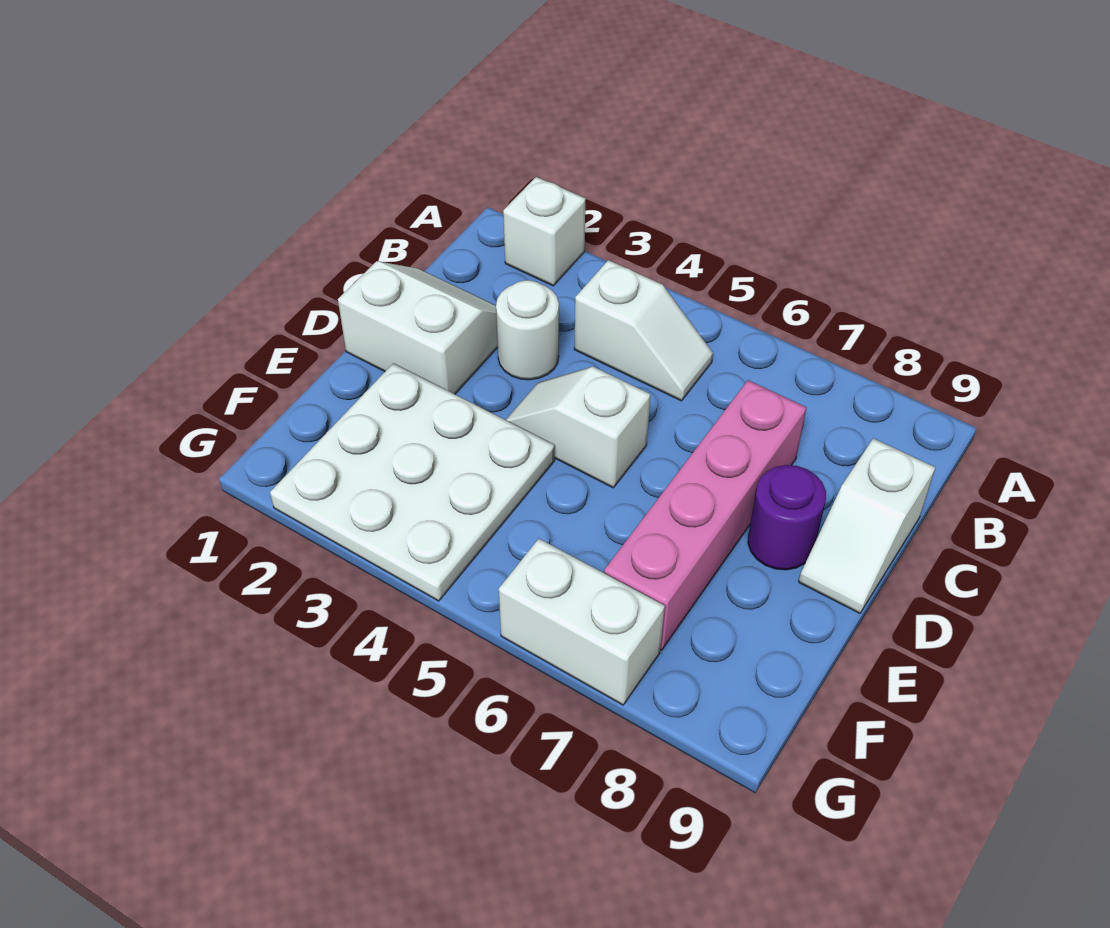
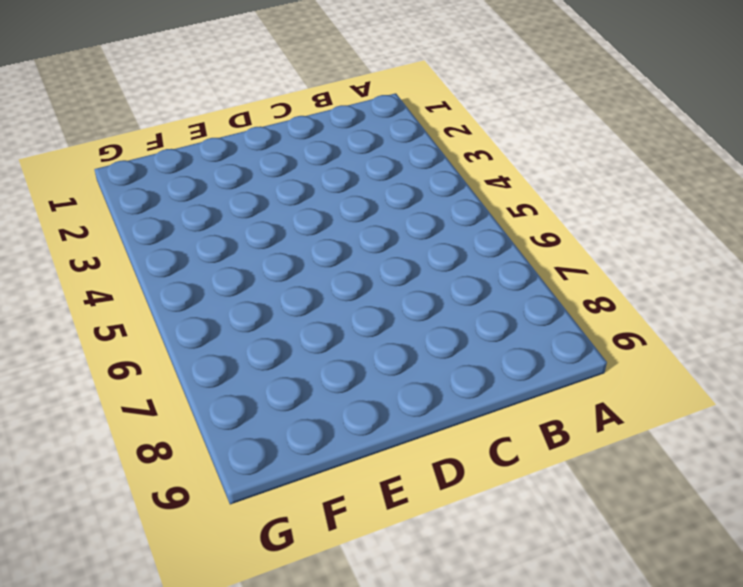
none -> white brick A2 level 1
none -> white slope B4:B5 level 1 top 4

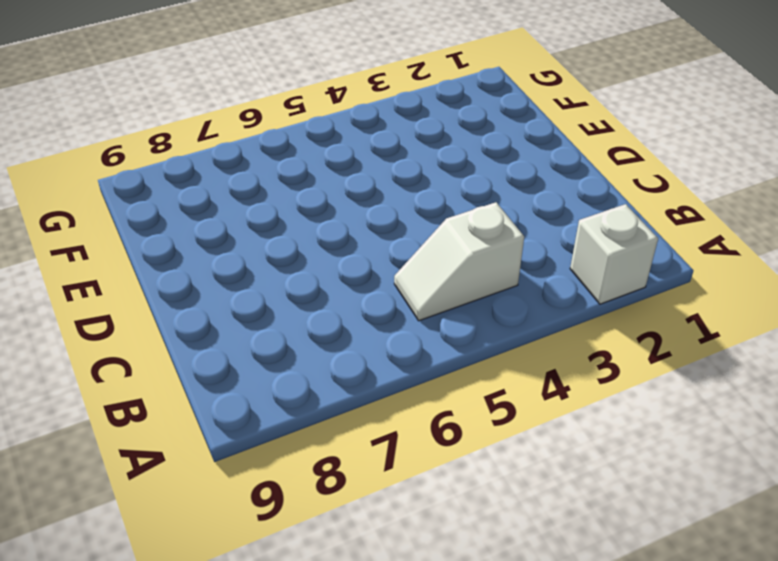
none -> white slope C1:D2 level 1 top D
none -> white round brick C3 level 1

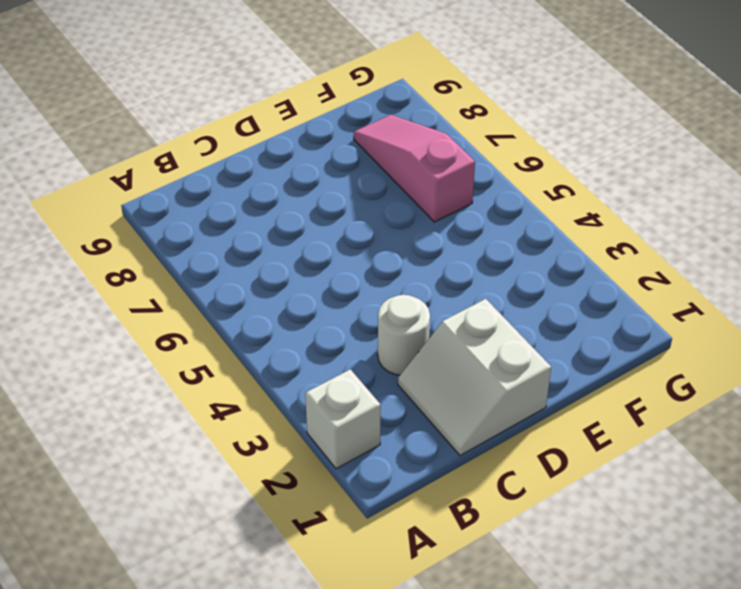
pink slope F6:F8 level 1 top 6 -> pink brick C7:F7 level 1
none -> white slope B4:B5 level 1 top 4
none -> white slope C9:D9 level 1 top C

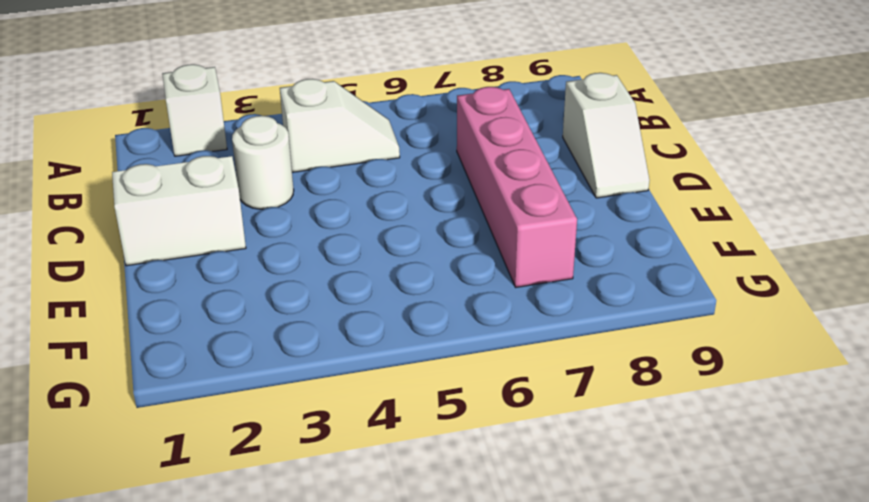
none -> white slope D4:D5 level 1 top 5
none -> purple round brick D8 level 1

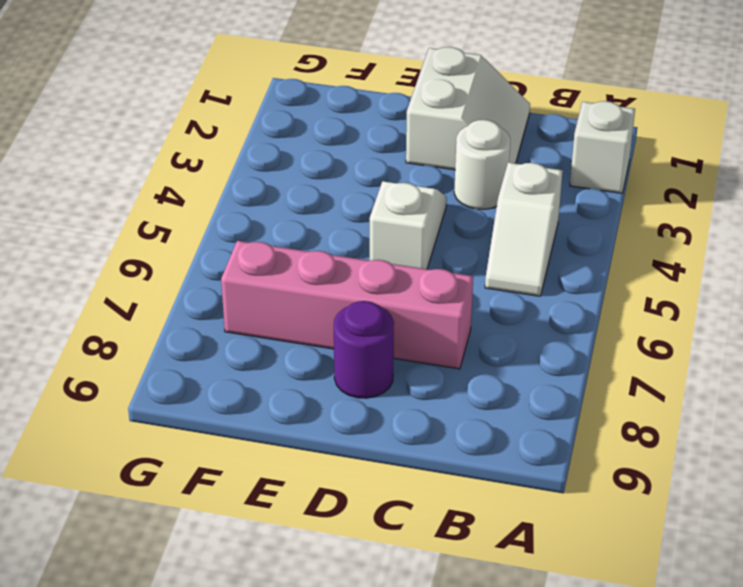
none -> white slope C9:D9 level 1 top C
none -> white plate E2:G4 level 1

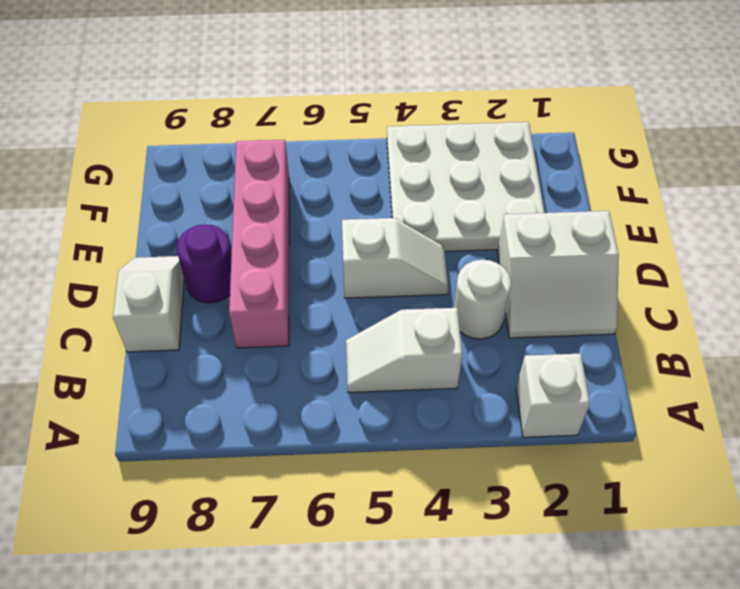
none -> white brick G6:G7 level 1

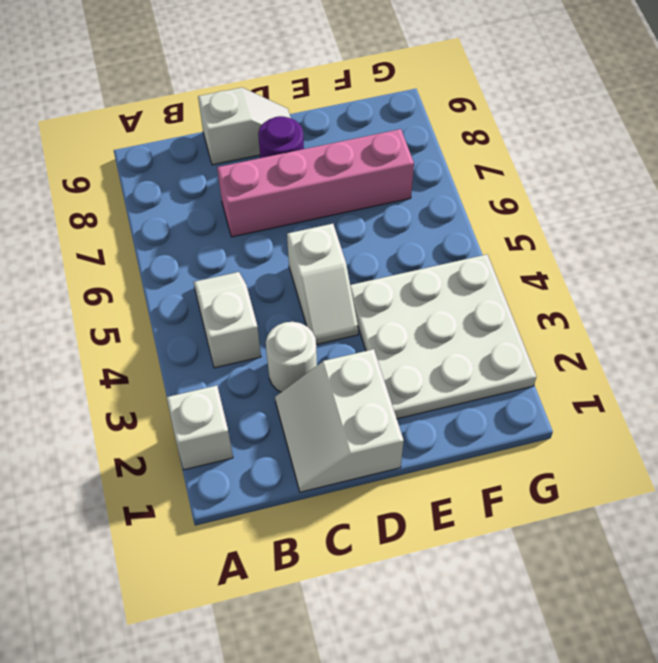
none -> white brick G6:G7 level 1

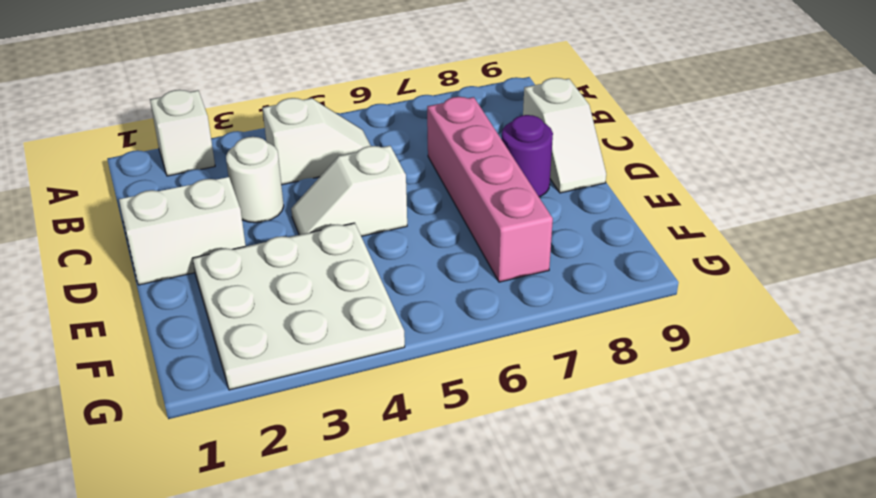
none -> white brick G6:G7 level 1

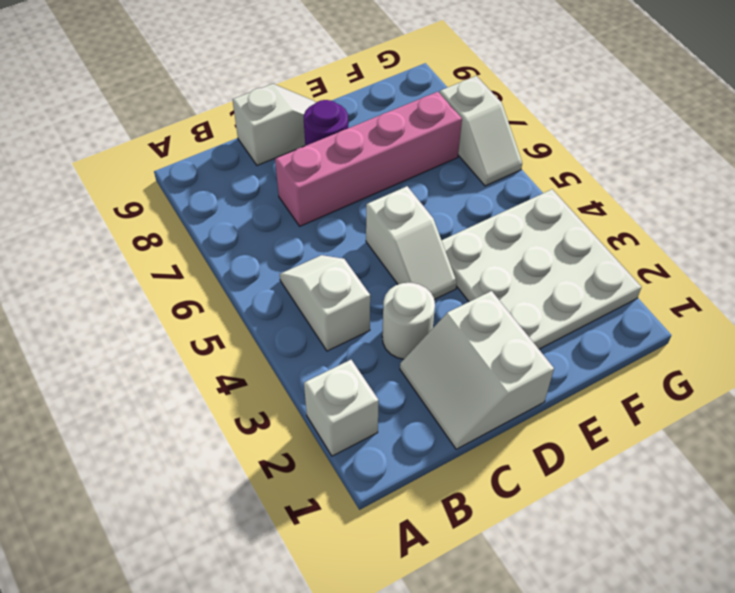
white slope G6:G7 level 1 top 7 -> white brick G6:G7 level 1

